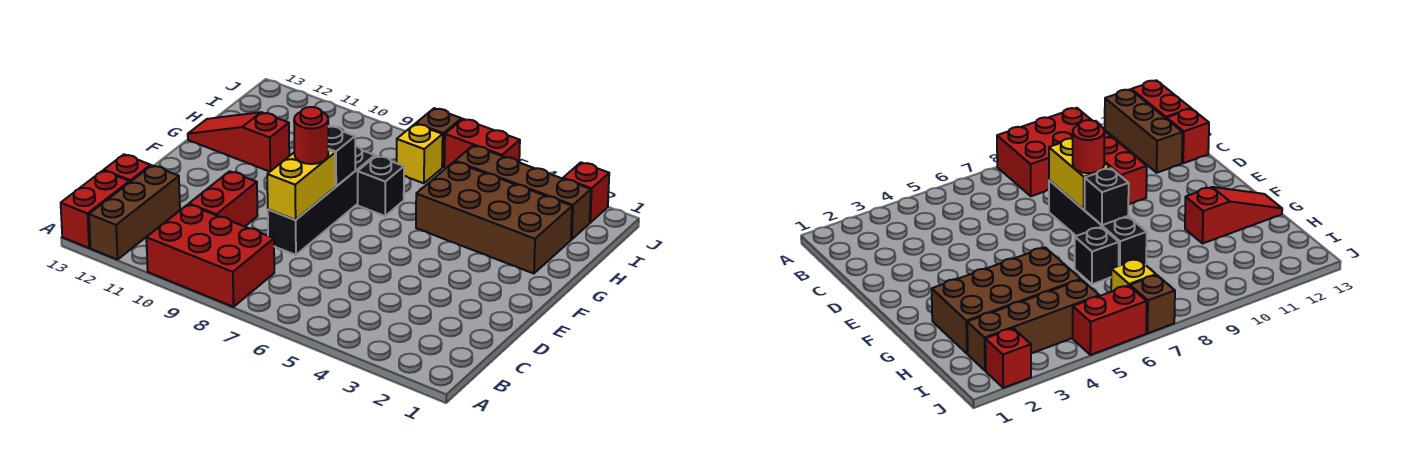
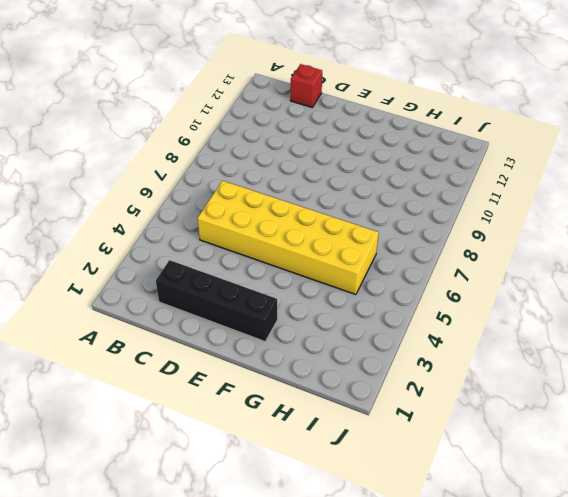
black brick C2:F2 level 1 -> black brick D8:G8 level 1
yellow brick C5:H6 level 1 -> brown brick G2:H5 level 1
none -> red brick A8:B10 level 1
none -> brown brick A12:C12 level 1
none -> red brick A13:B13 level 1

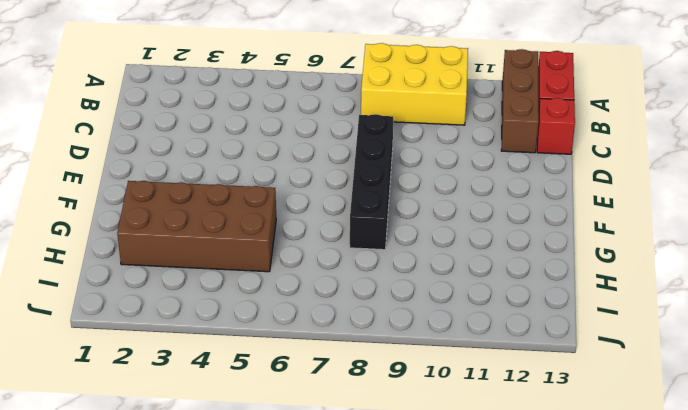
yellow brick A8:B10 level 1 -> red brick A8:B10 level 1
none -> red brick C10:D10 level 1
none -> black brick G7 level 1
none -> red slope G11:G13 level 1 top 11

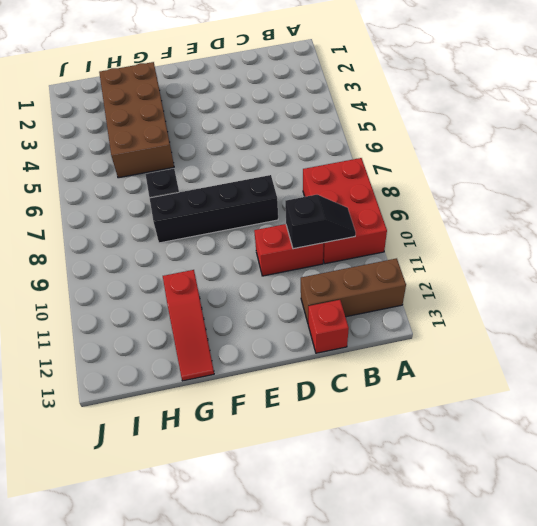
black slope B10:C10 level 2 top C -> none
none -> red brick A13:B13 level 1
none -> brown brick I2:I5 level 1
none -> yellow brick I7 level 1

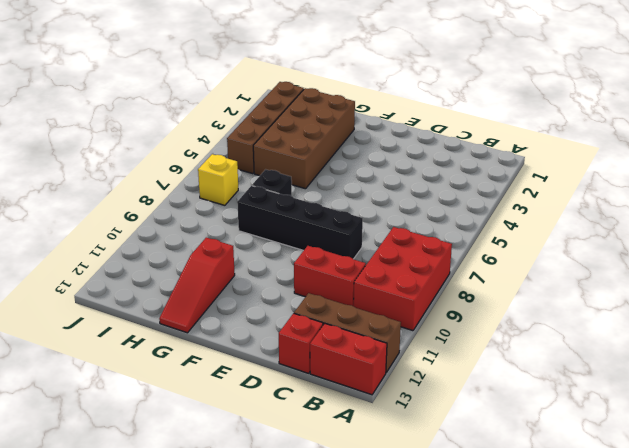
none -> red brick J2 level 1
none -> red brick J5:J6 level 1
none -> brown brick J7 level 1

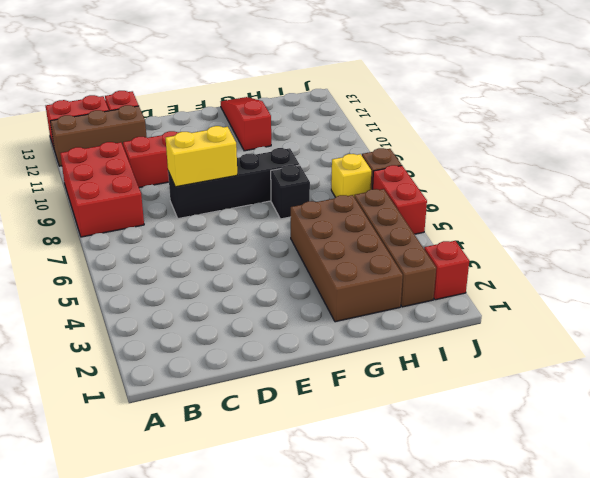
none -> black brick F8 level 2
none -> red round brick E8 level 3

